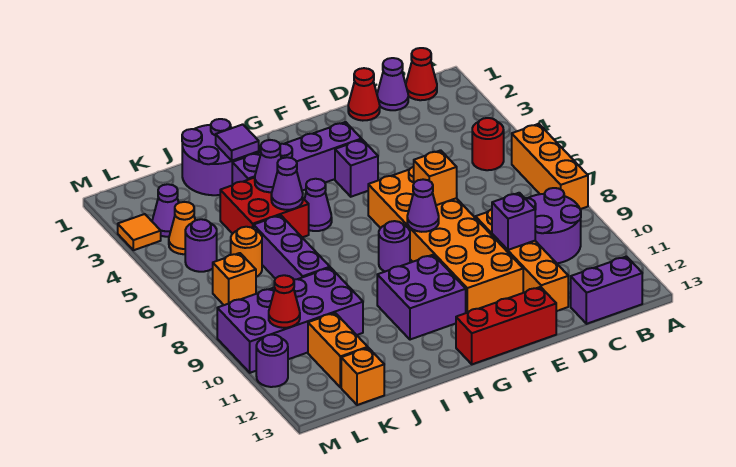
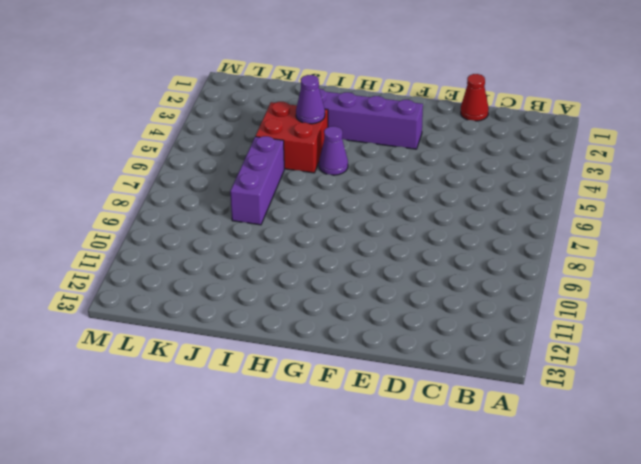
none -> orange brick A6:A8 level 1
none -> red cone B1 level 1
none -> red round brick B5 level 1
none -> purple round brick B9:C10 level 1

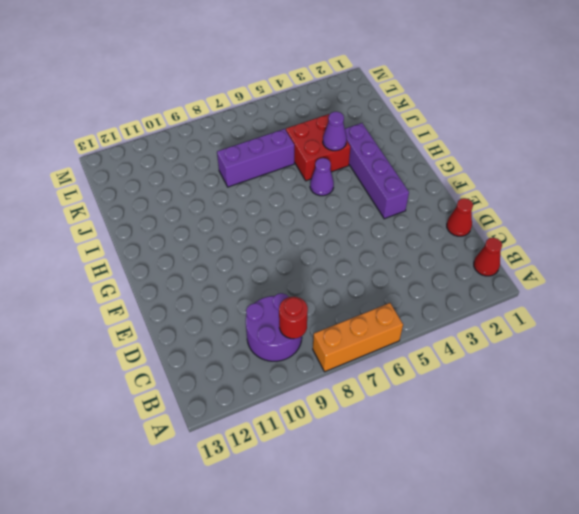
red round brick B9 level 2 -> red round brick B5 level 1
none -> purple brick B13:C13 level 1
none -> purple cone C1 level 1
none -> orange brick D9:D12 level 1
none -> orange brick E6:F11 level 1

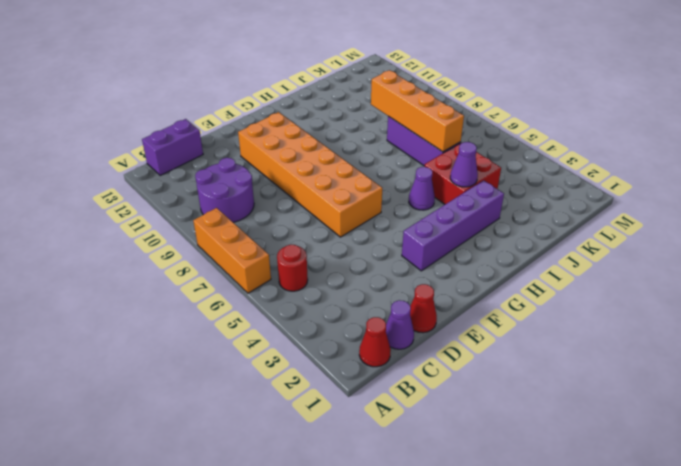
orange brick J6:J9 level 2 -> orange brick D9:D12 level 1
none -> red brick E13:G13 level 1
none -> purple brick F4 level 1
none -> purple round brick G8 level 1
none -> purple brick G10:H11 level 1

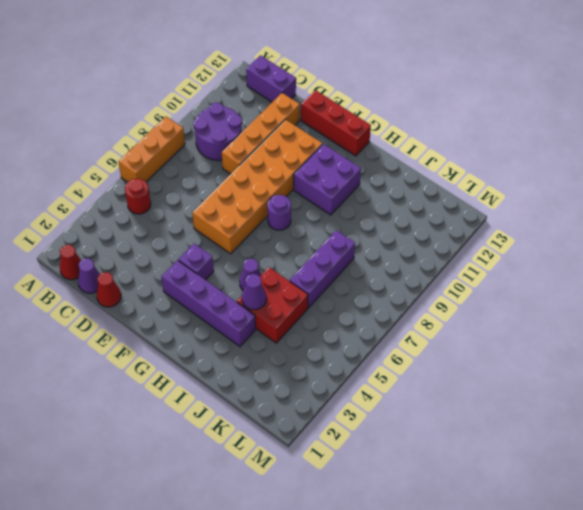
none -> purple round brick I1:J2 level 1
none -> purple brick J9:M10 level 1
none -> orange round brick K6 level 1
none -> orange brick K11:K12 level 1

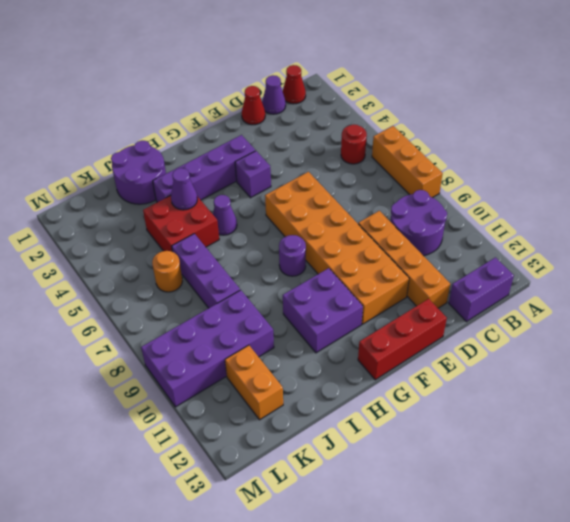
none -> orange brick K13 level 1
none -> purple cone L3 level 1
none -> orange cone L4 level 1
none -> purple round brick L5 level 1

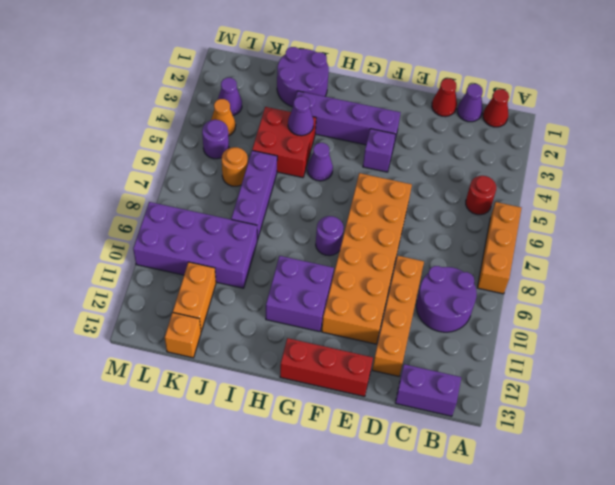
none -> orange brick L7 level 1
none -> orange tile M3 level 1
none -> purple round brick M11 level 1
none -> purple brick D10 level 2

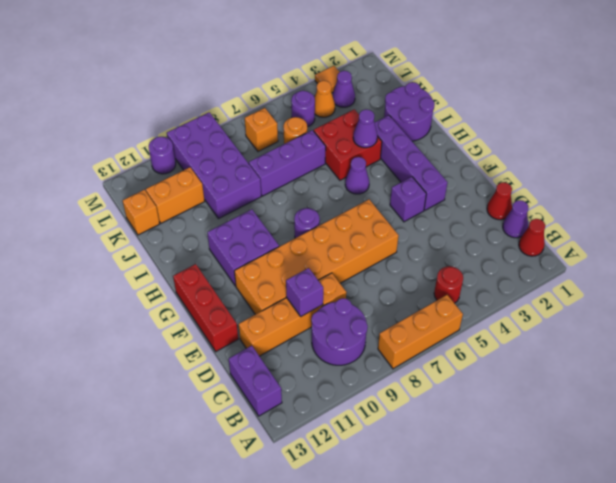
none -> orange brick E7 level 2
none -> purple cone F8 level 2
none -> purple tile I2 level 2
none -> purple cone I5 level 2

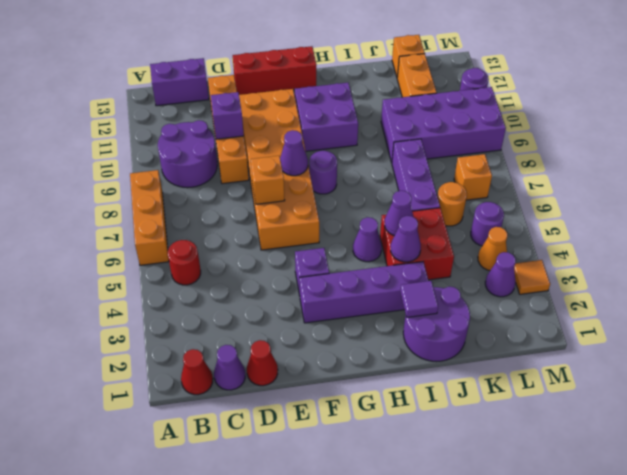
none -> red cone L10 level 2

